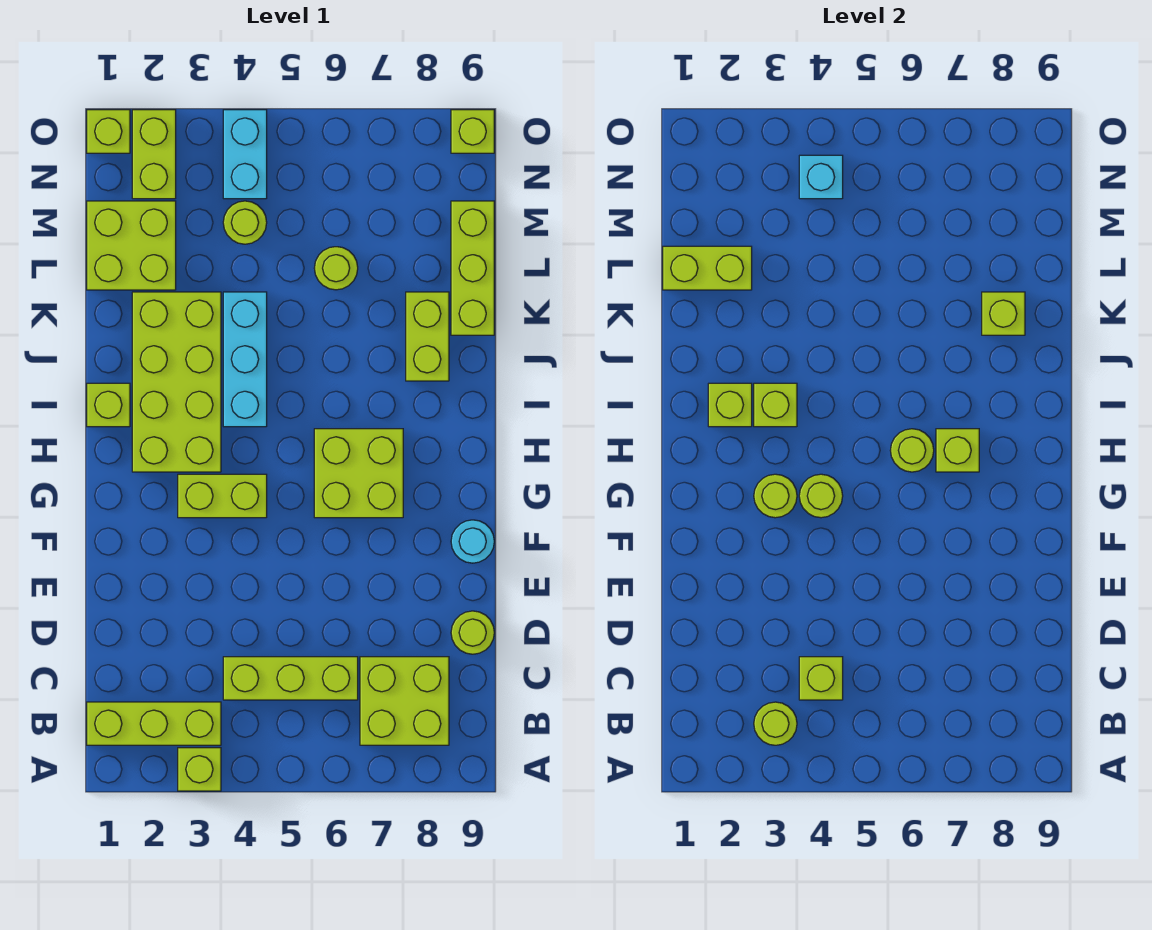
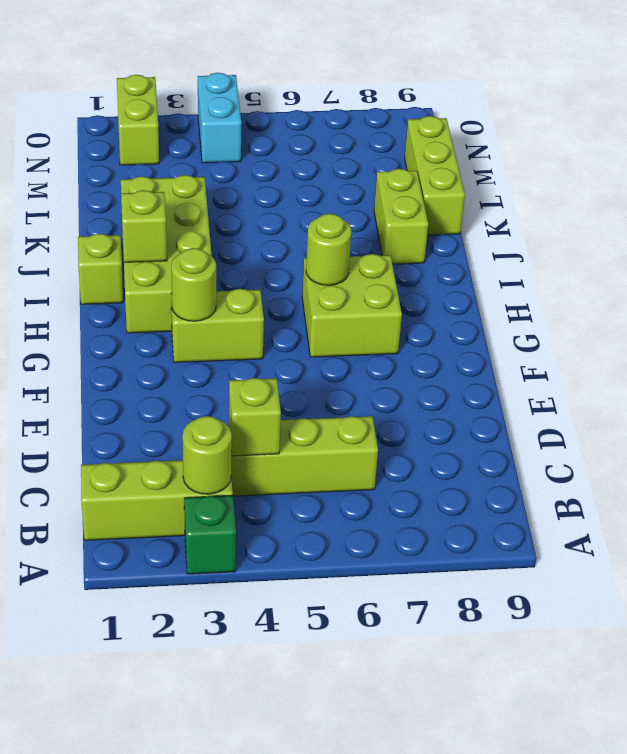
green brick A3 level 1 -> lime brick A3 level 1
none -> lime brick B7:C8 level 1
none -> lime round brick D9 level 1
none -> cyan round brick F9 level 1
none -> cyan brick I4:K4 level 1

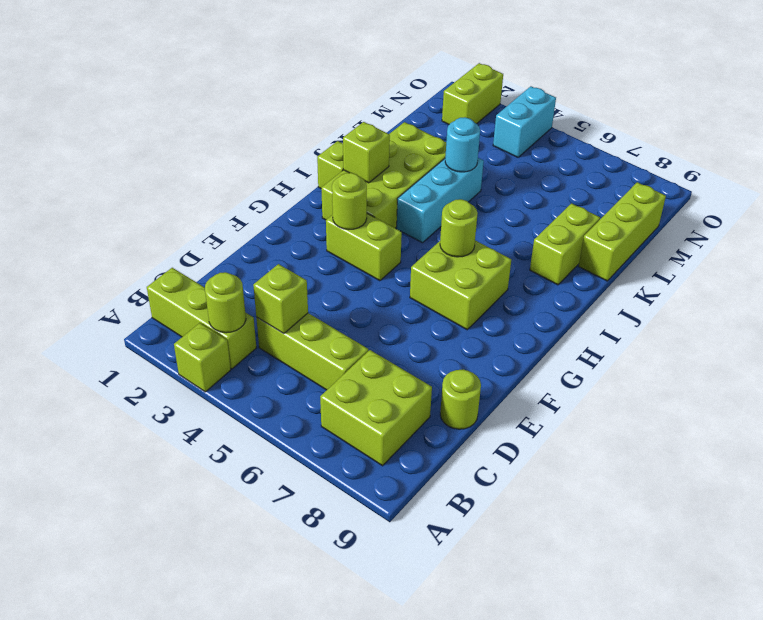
cyan round brick K4 level 2 -> cyan round brick F9 level 1
none -> lime brick L1:M2 level 1
none -> lime round brick L6 level 1
none -> lime round brick M4 level 1
none -> lime brick O1 level 1

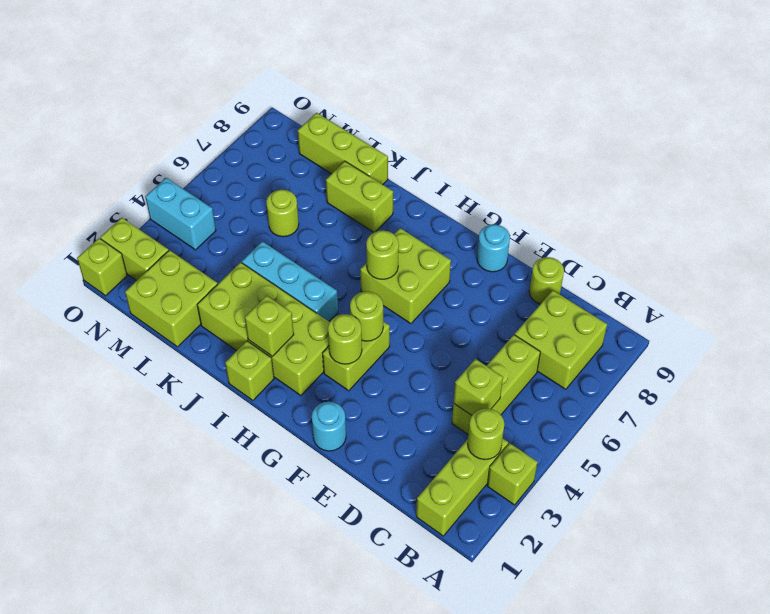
cyan round brick F1 level 1 -> none
none -> lime round brick M4 level 1
none -> lime brick O9 level 1
none -> lime brick H7 level 2
none -> lime brick I3 level 2

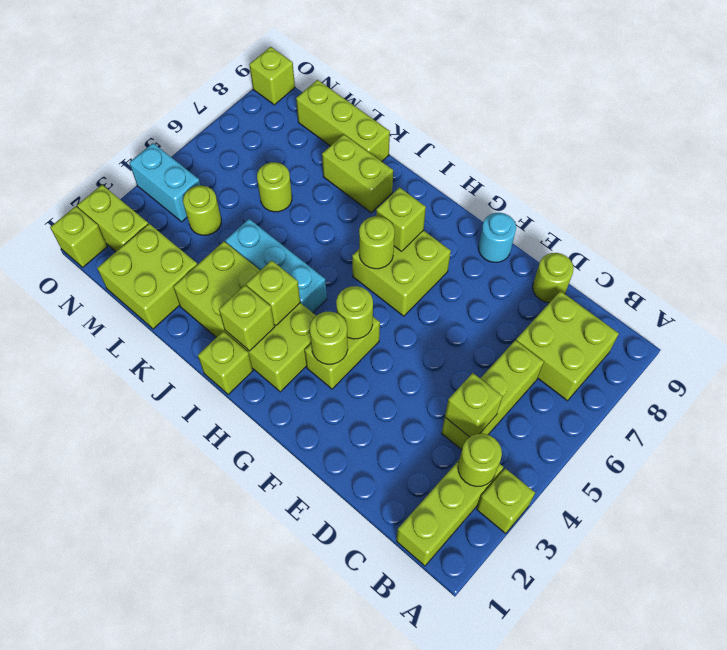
none -> lime brick K8 level 2
none -> lime brick L1:L2 level 2
none -> cyan brick N4 level 2

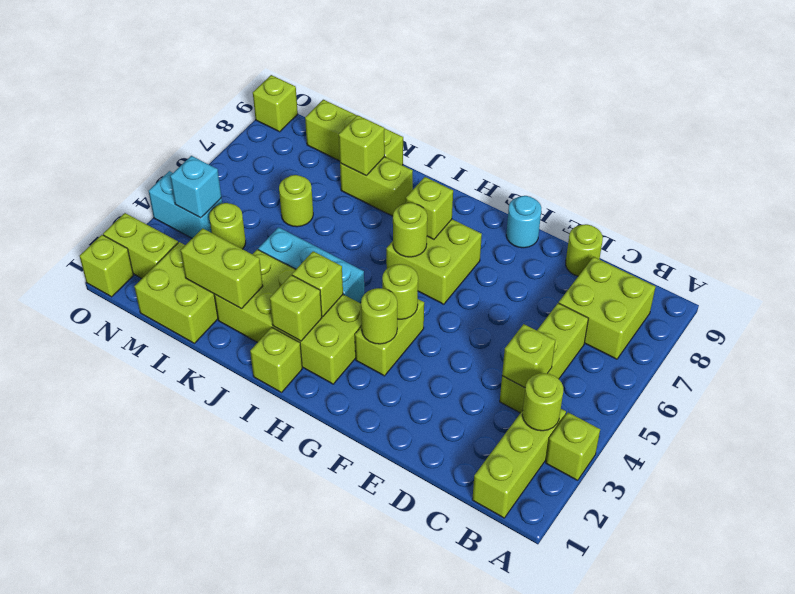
lime brick K2:L2 level 2 -> lime brick L1:L2 level 2

